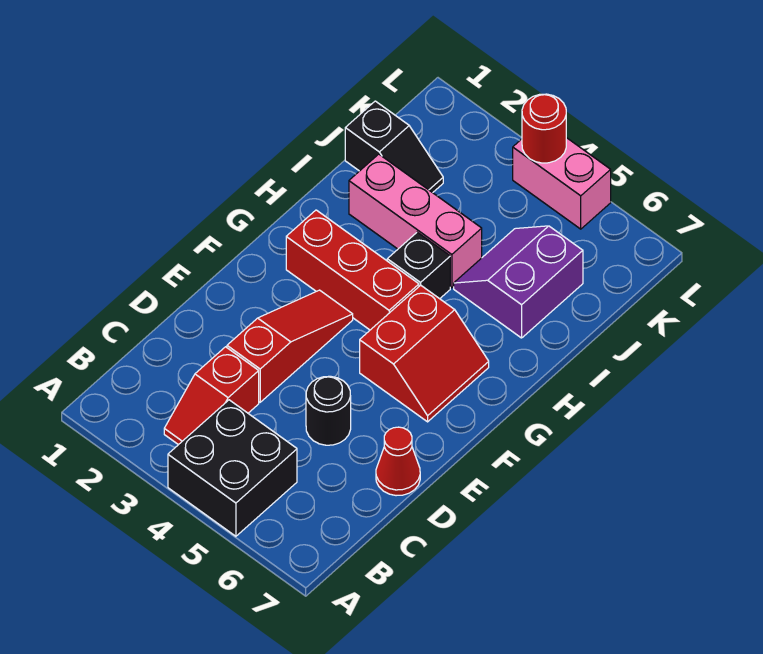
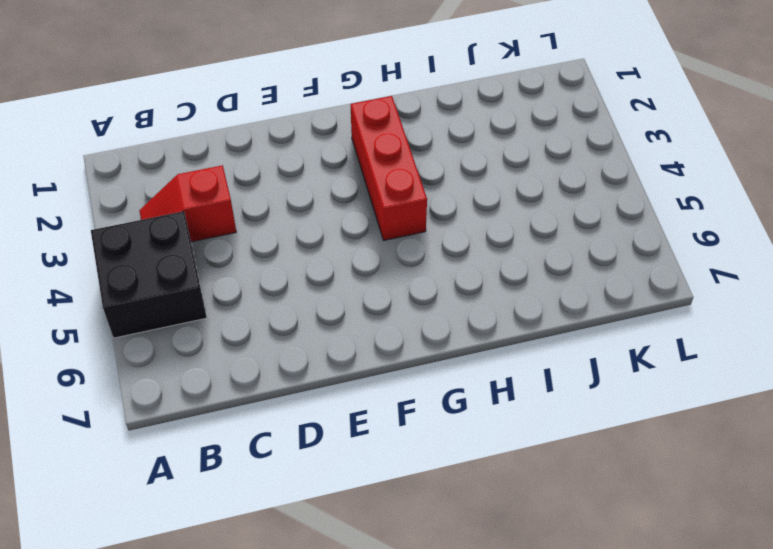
none -> red slope D3:F3 level 1 top D
none -> black round brick D5 level 1
none -> red cone D7 level 1

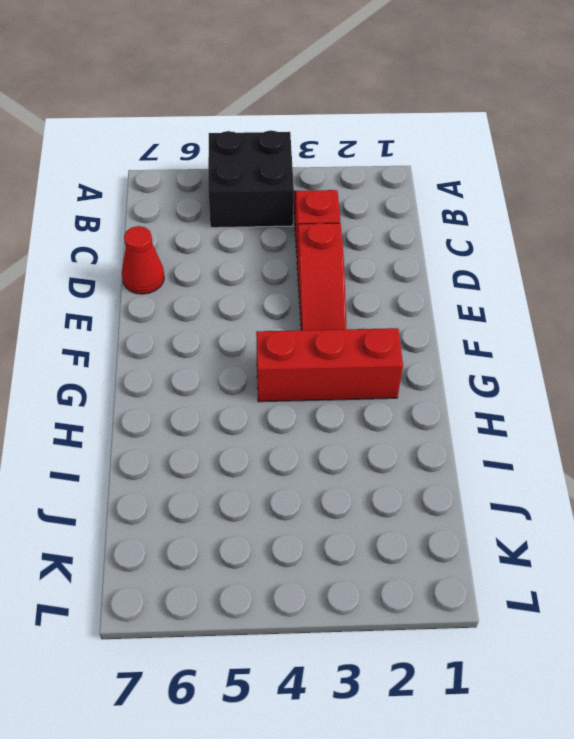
none -> black round brick D5 level 1
none -> red slope F5:G6 level 1 top 5
none -> black brick H4 level 1

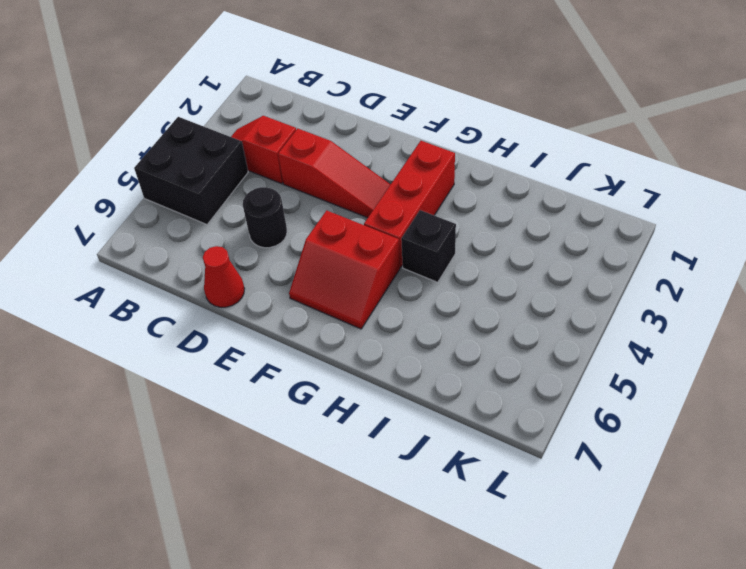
none -> pink brick I2:I4 level 1
none -> purple slope I5:J6 level 1 top 6
none -> black slope J1:J2 level 1 top 1

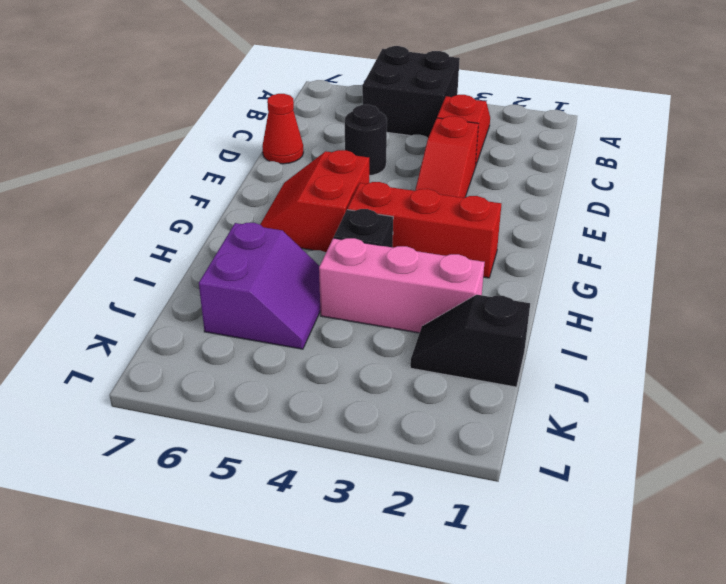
none -> pink brick L4:L5 level 1
none -> red round brick L4 level 2

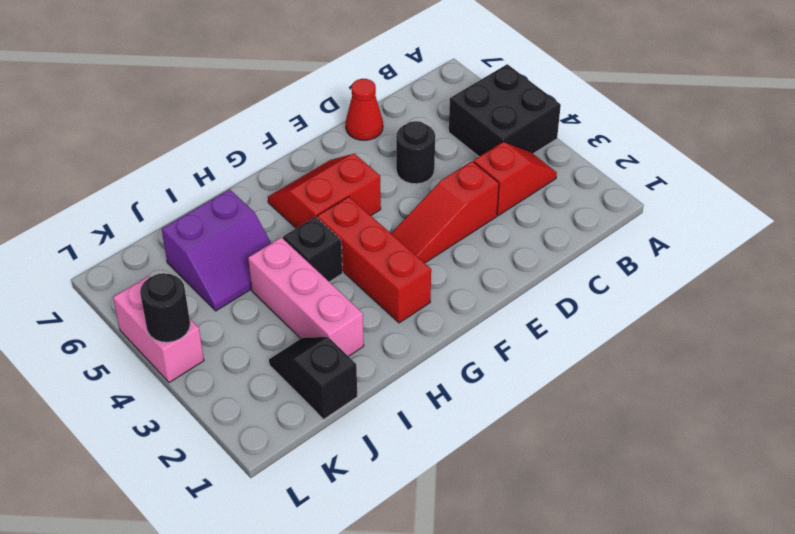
black round brick L4 level 2 -> red round brick L4 level 2

